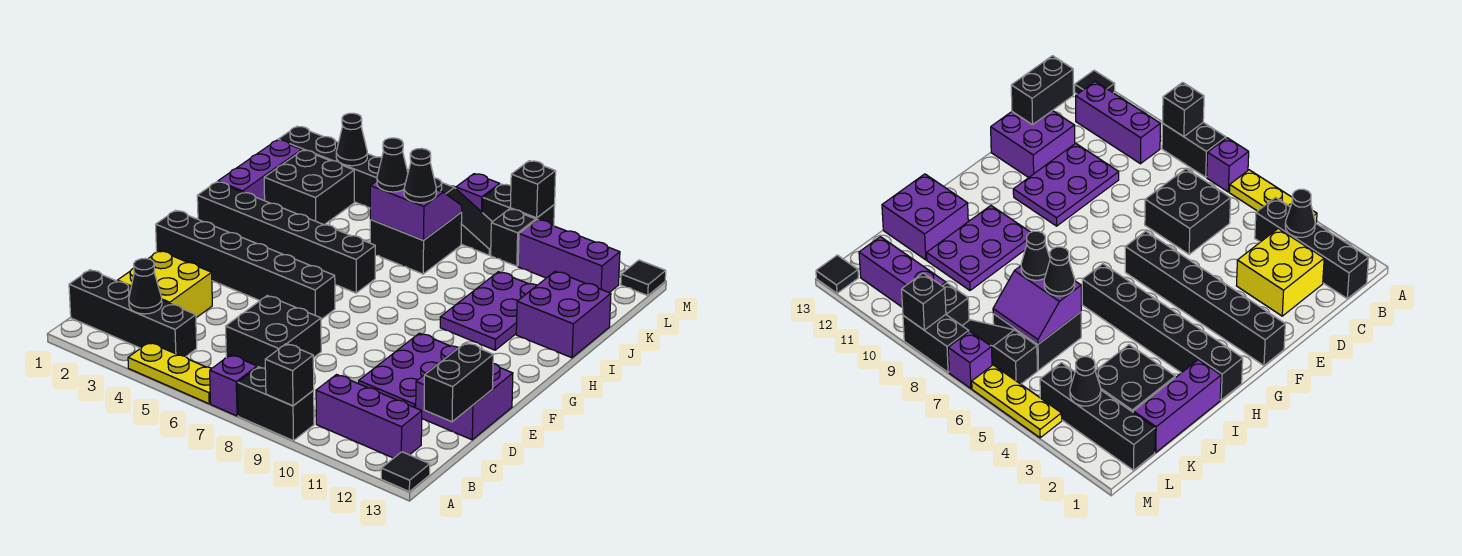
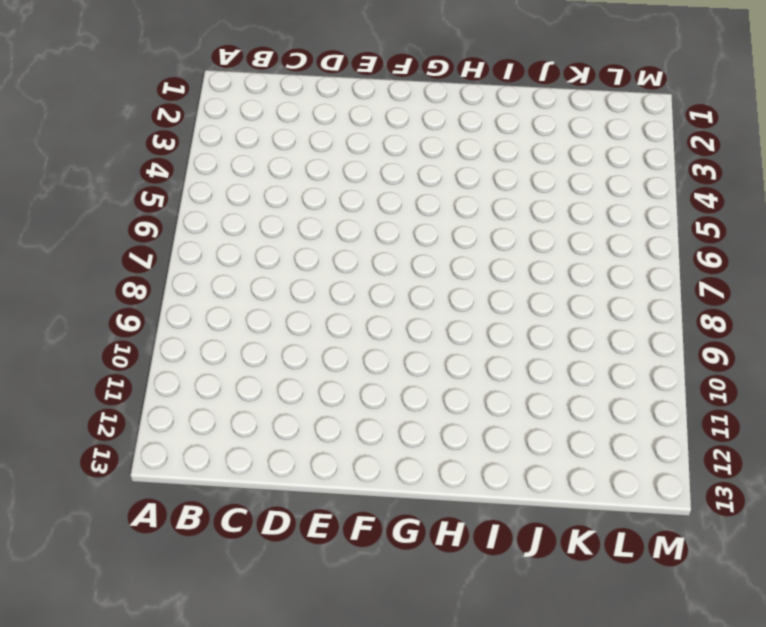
none -> yellow plate A4:A6 level 1
none -> purple brick A7 level 1
none -> black brick A8:A9 level 1
none -> black tile A13 level 1

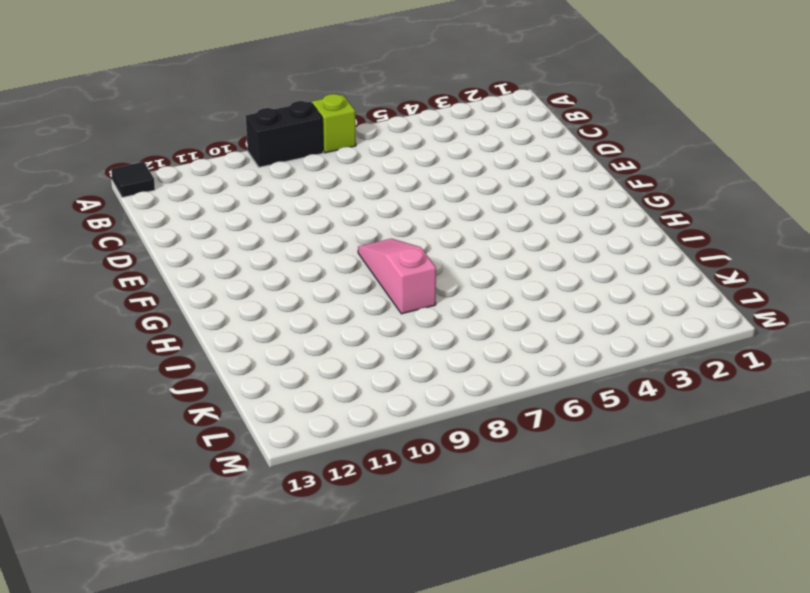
lime brick A7 level 1 -> purple brick A7 level 1
pink slope G8:I8 level 1 top I -> none
none -> yellow plate A4:A6 level 1
none -> black brick B1:B4 level 1
none -> purple brick B10:B12 level 1
none -> yellow brick C2:D3 level 1

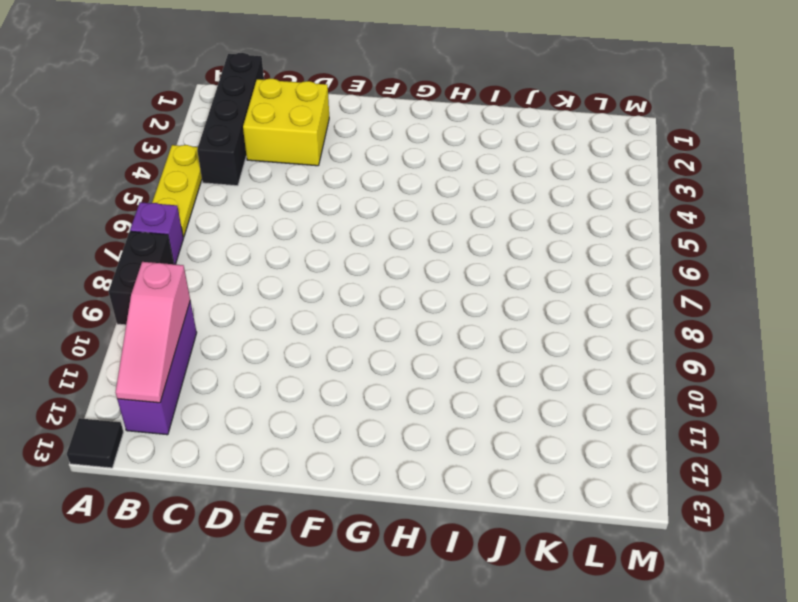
pink slope B10:B12 level 2 top 10 -> none
none -> black brick C6:D7 level 1
none -> purple plate D10:F11 level 1
none -> purple brick D12:E13 level 1
none -> black brick F1:F6 level 1

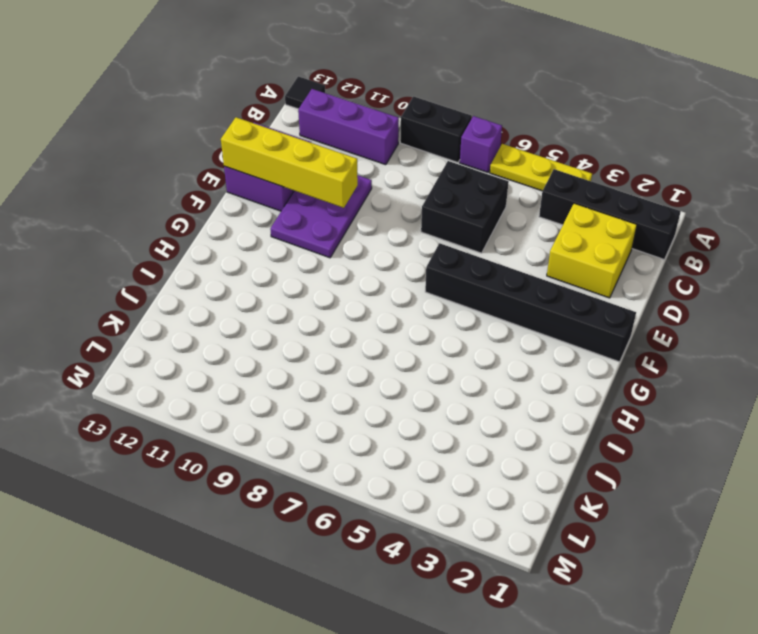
yellow brick E10:E13 level 2 -> none
none -> black brick H1:H6 level 1
none -> purple plate H10:J11 level 1
none -> purple brick I1:K1 level 1
none -> purple brick I12:J13 level 1

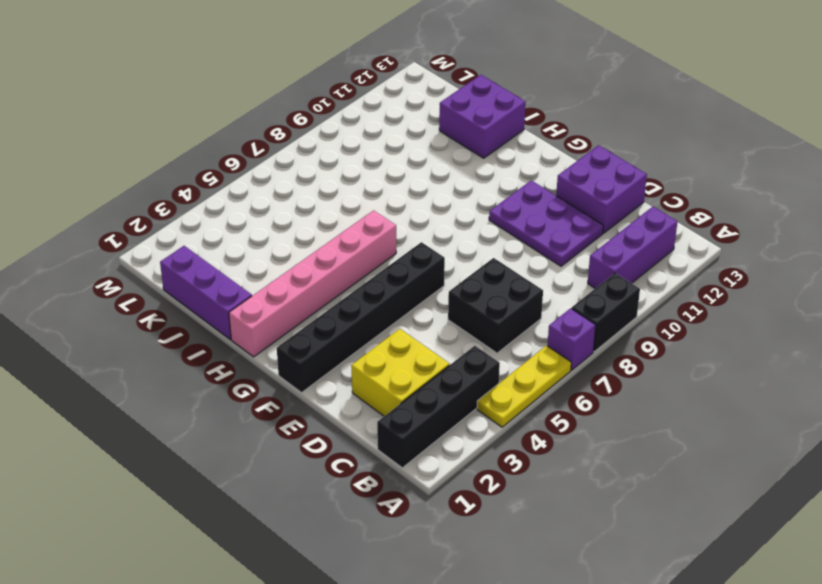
pink brick H1:H6 level 1 -> black brick H1:H6 level 1
none -> black tile A13 level 1
none -> purple plate H10:J11 level 1
none -> black brick J2:K3 level 1
none -> black brick J6:K7 level 1

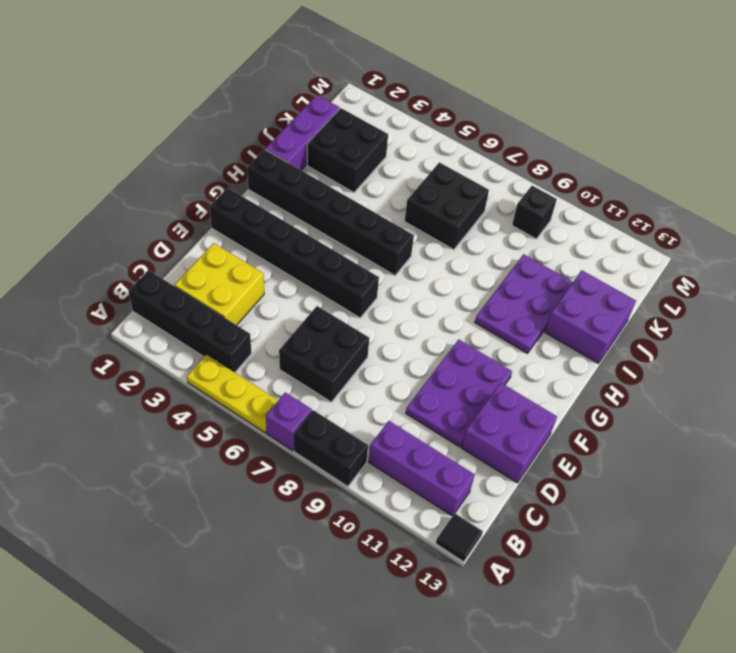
none -> black brick L1:L4 level 1
none -> black slope L6:L8 level 1 top 6
none -> purple brick L10:L12 level 1
none -> yellow plate M4:M6 level 1

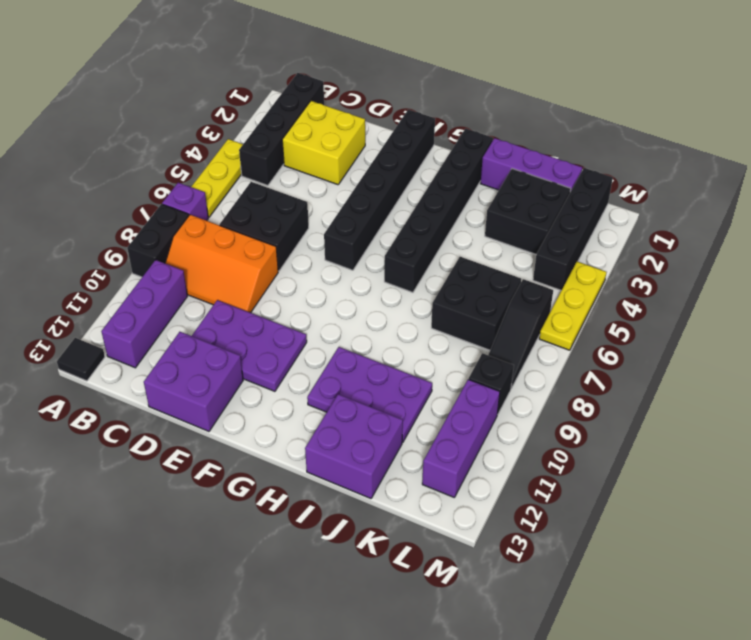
orange slope B8:D9 level 1 top 8 -> none
none -> purple brick M7 level 1
none -> black brick M8:M9 level 1
none -> black tile M13 level 1
none -> black brick A9 level 2

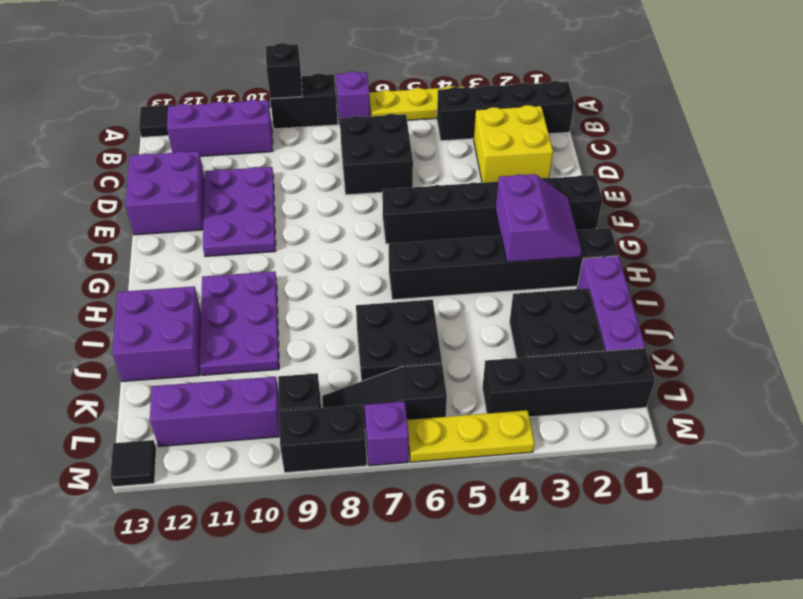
purple slope G2:H3 level 2 top 3 -> purple slope J6:K7 level 2 top J
none -> black cone B3 level 2
none -> black brick C13:D13 level 2
none -> black cone L3 level 2
none -> black brick M9 level 2

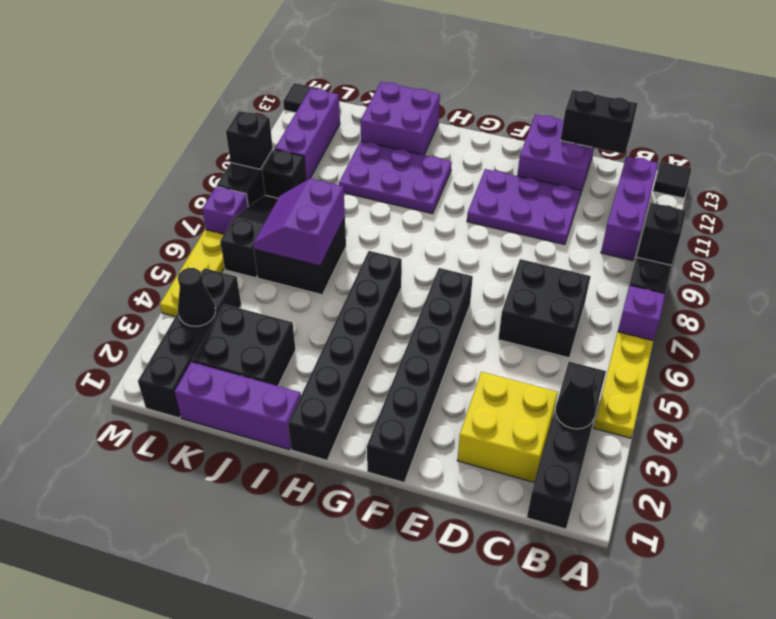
none -> black cone J6 level 3
none -> black cone J7 level 3

